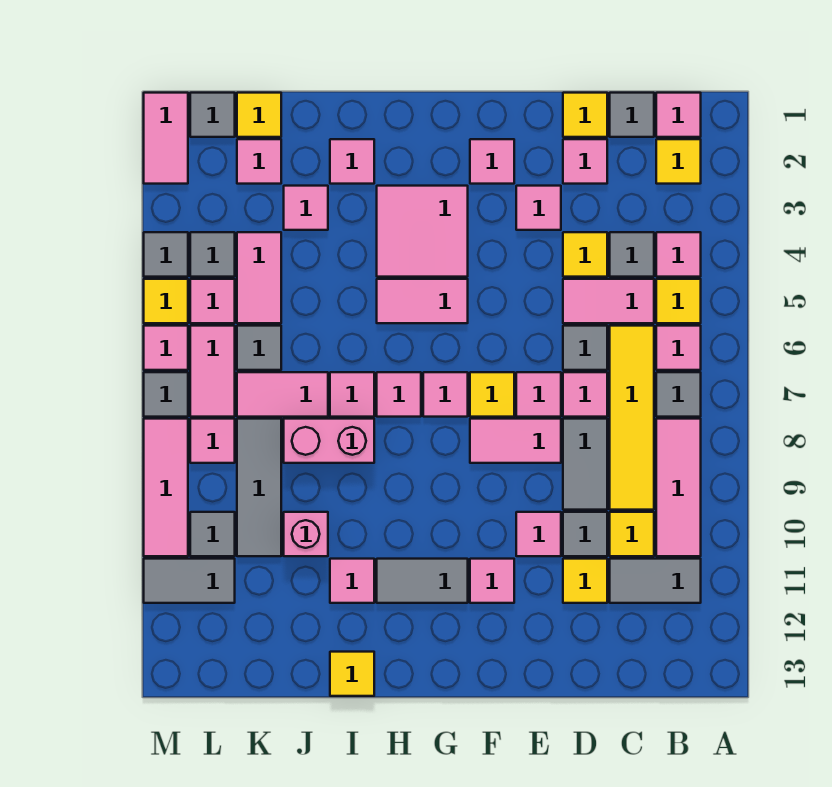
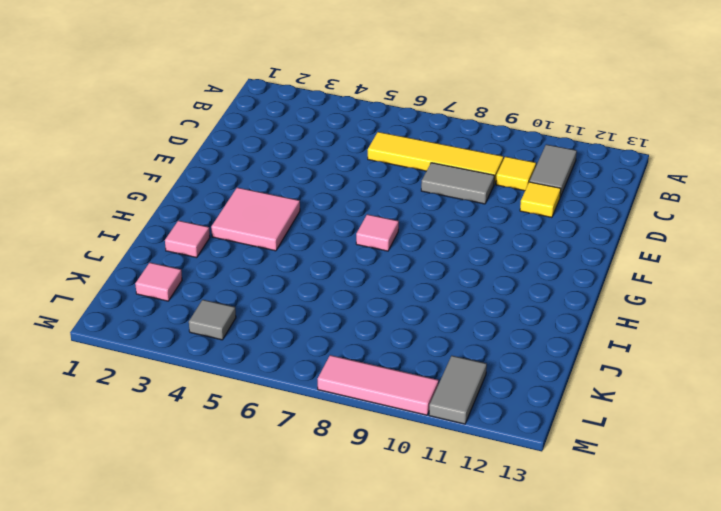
none -> pink tile B1 level 1
none -> yellow tile B2 level 1
none -> pink tile B4 level 1
none -> yellow tile B5 level 1

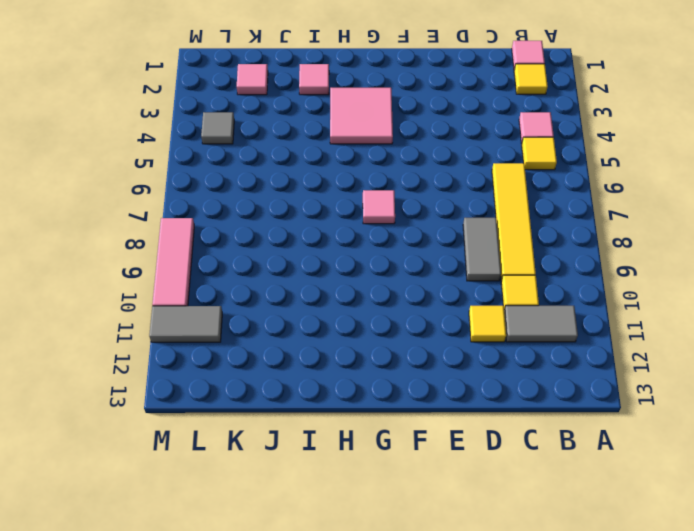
none -> pink tile B6 level 1
none -> grey tile B7 level 1
none -> pink tile B8:B10 level 1
none -> grey tile C1 level 1

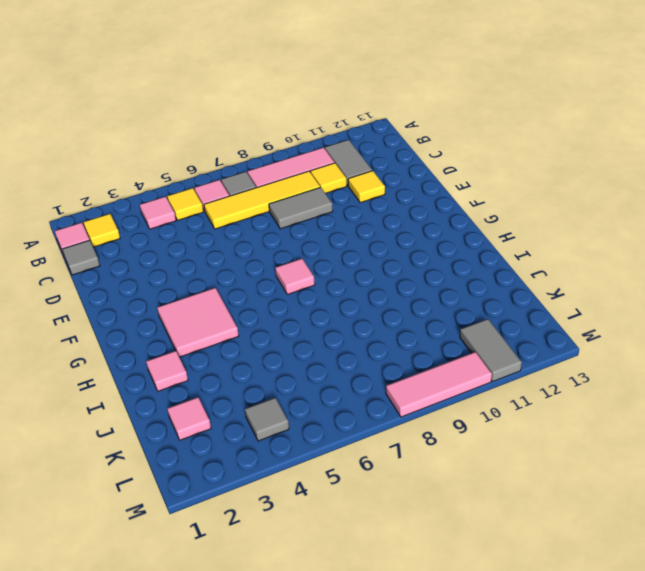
none -> grey tile C4 level 1
none -> pink tile C5:D5 level 1
none -> yellow tile D1 level 1
none -> pink tile D2 level 1

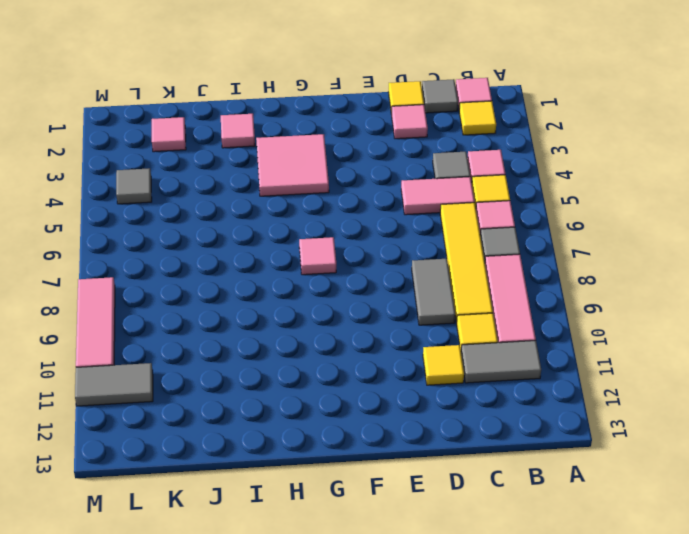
none -> yellow tile D4 level 1
none -> grey tile D6 level 1
none -> pink tile D7 level 1
none -> grey tile D10 level 1

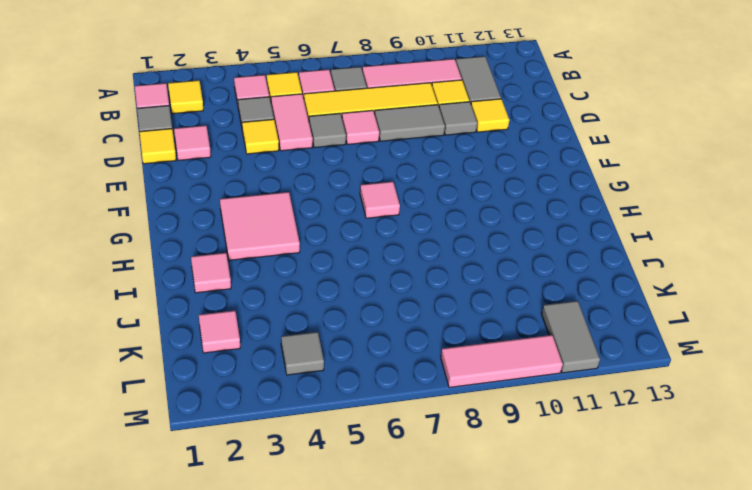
none -> pink tile E3 level 1
none -> pink tile E7 level 1
none -> pink tile E8:F8 level 1
none -> pink tile E10 level 1

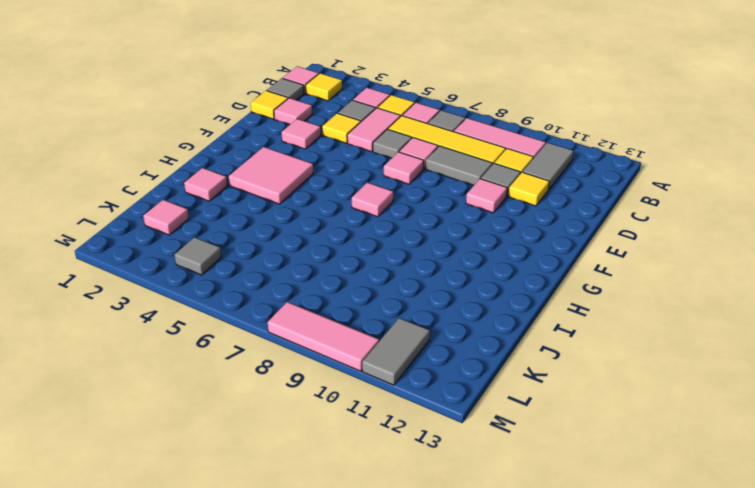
none -> pink tile E8:F8 level 1
none -> pink tile F2 level 1
none -> yellow tile F7 level 1
none -> pink tile F11 level 1

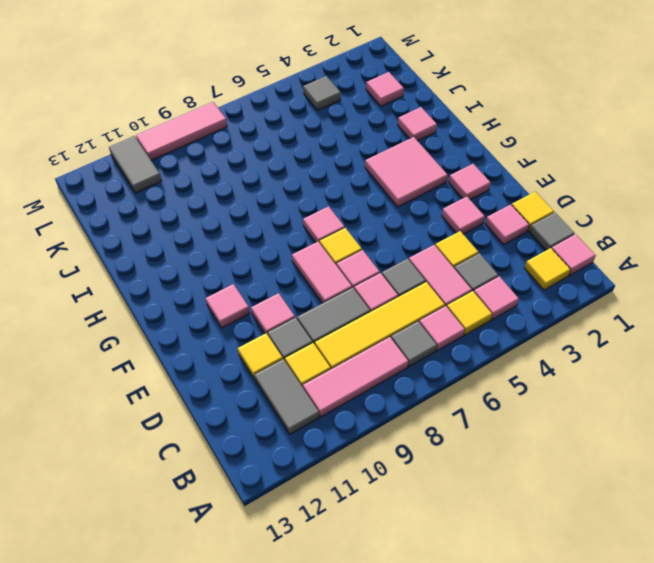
none -> pink tile G5:H5 level 1
none -> grey tile G11:H11 level 1
none -> pink tile H7 level 1
none -> pink tile I7 level 1

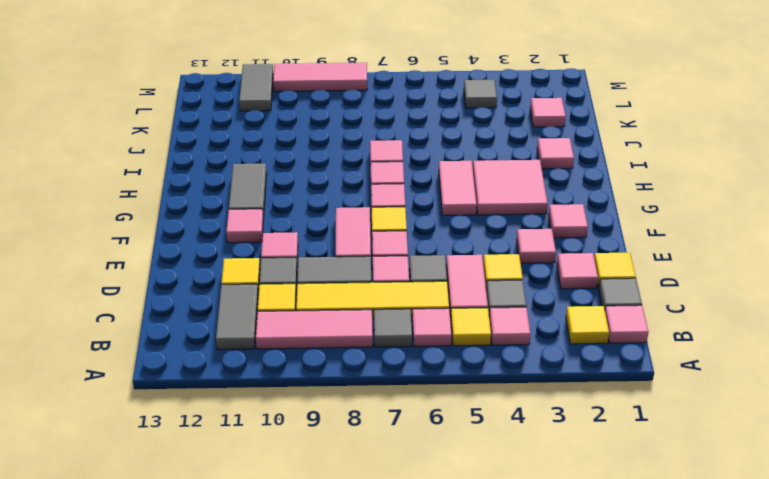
none -> pink brick I8:J8 level 1
none -> pink tile I11 level 1
none -> yellow tile I13 level 1
none -> pink tile J3 level 1

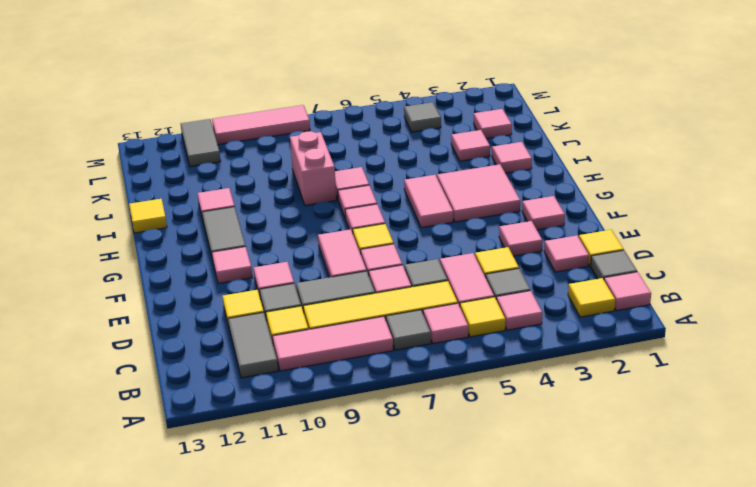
none -> pink tile J7:K7 level 1
none -> pink brick J10 level 1
none -> yellow tile K1 level 1
none -> pink tile K4:K5 level 1

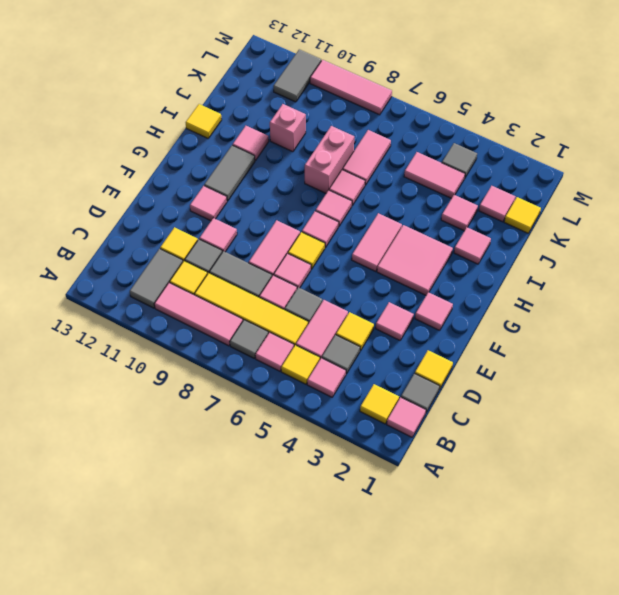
none -> pink tile D2 level 1
none -> grey tile K6 level 1
none -> grey tile K8:K10 level 1
none -> grey tile L1 level 1

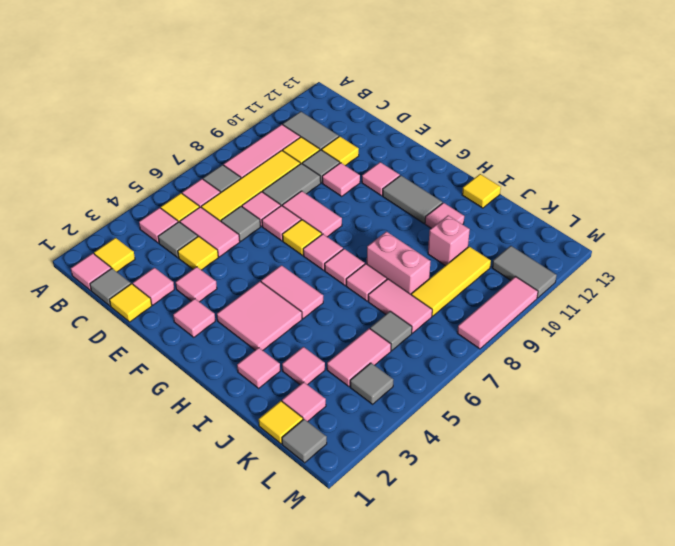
yellow tile K8:K10 level 1 -> grey tile K8:K10 level 1
none -> pink tile L5 level 1
none -> pink tile L6:L7 level 1
none -> pink tile L8 level 1
none -> grey tile L10 level 1

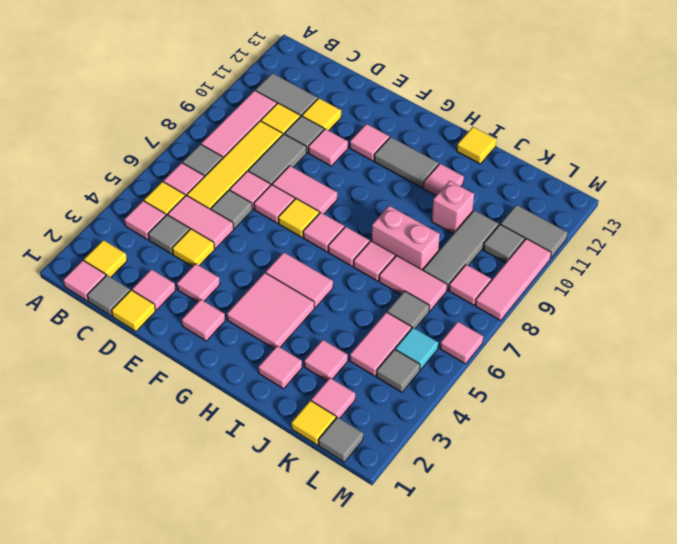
cyan tile L5 level 1 -> pink tile L5 level 1
none -> pink tile L6:L7 level 1
none -> pink tile M1:M2 level 1
none -> grey tile M4 level 1
none -> yellow tile M5 level 1

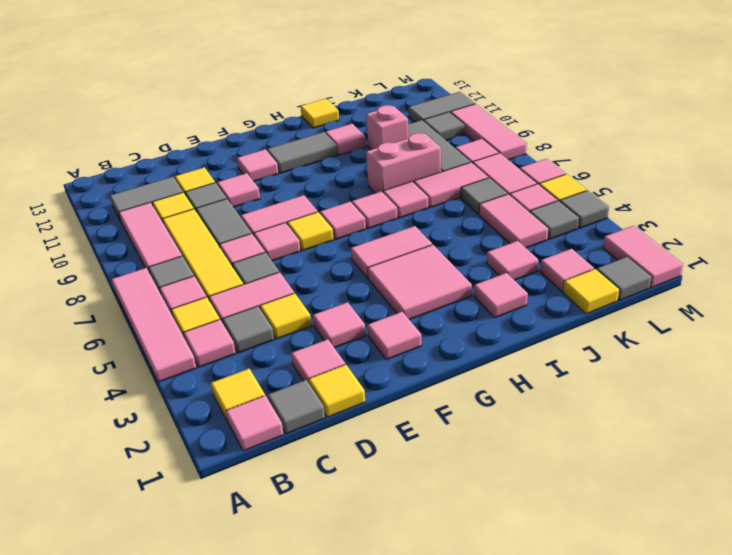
pink tile A4:A7 level 1 -> none
none -> grey tile M7 level 1

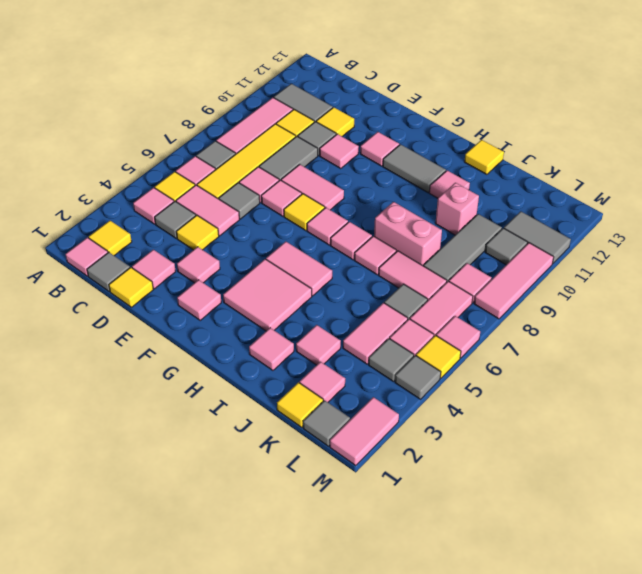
none -> grey tile M7 level 1

